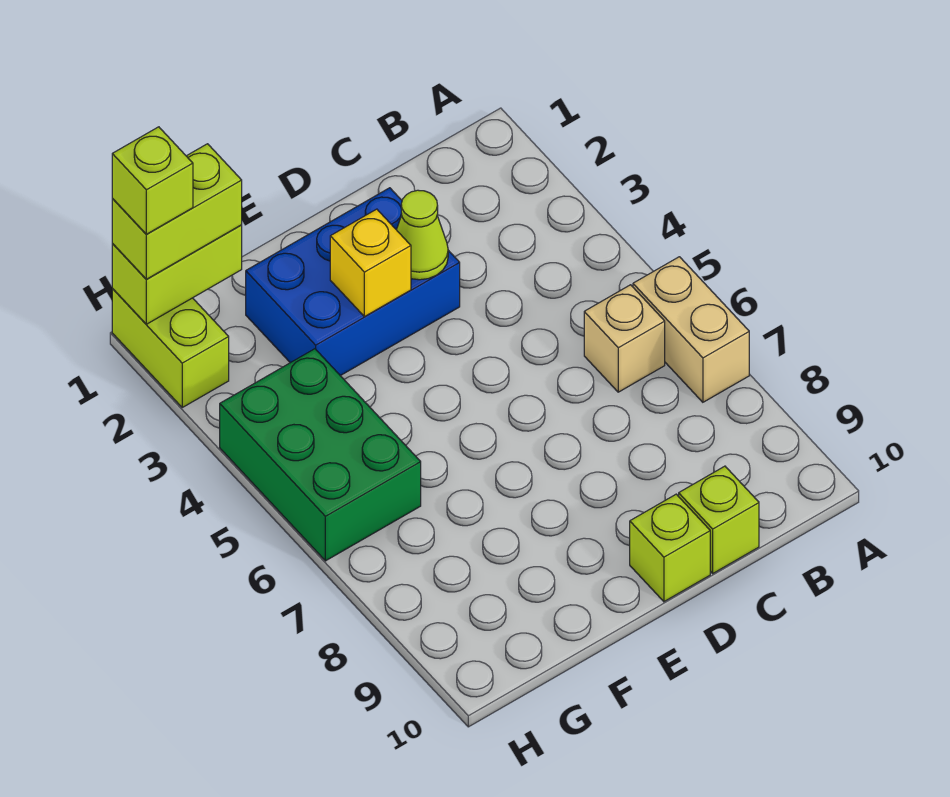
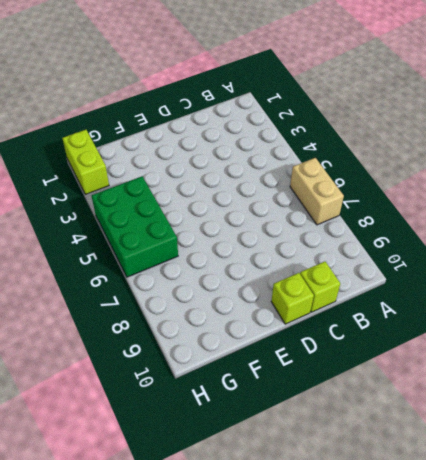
none -> tan brick B6 level 1
none -> blue brick D2:F3 level 1
none -> lime cone D3 level 2

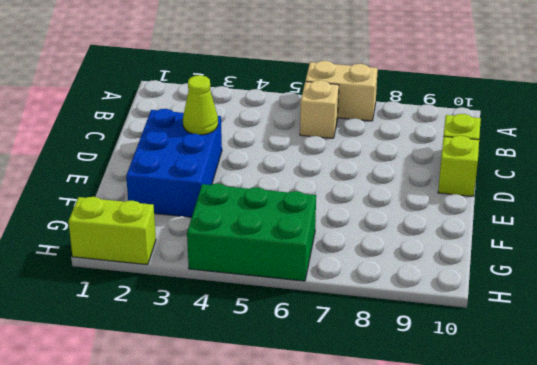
none -> yellow brick E3 level 2
none -> lime brick G1:H1 level 2
none -> lime brick G1:H1 level 3

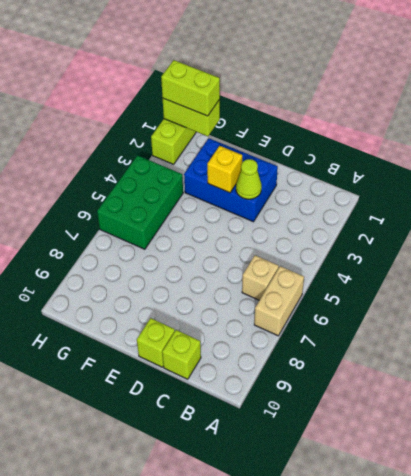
none -> lime brick H1 level 4

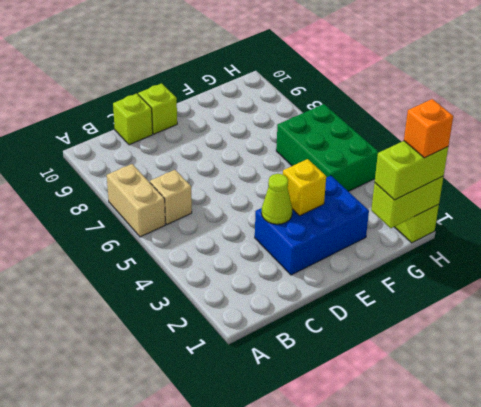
orange brick H1 level 4 -> lime brick H1 level 4

